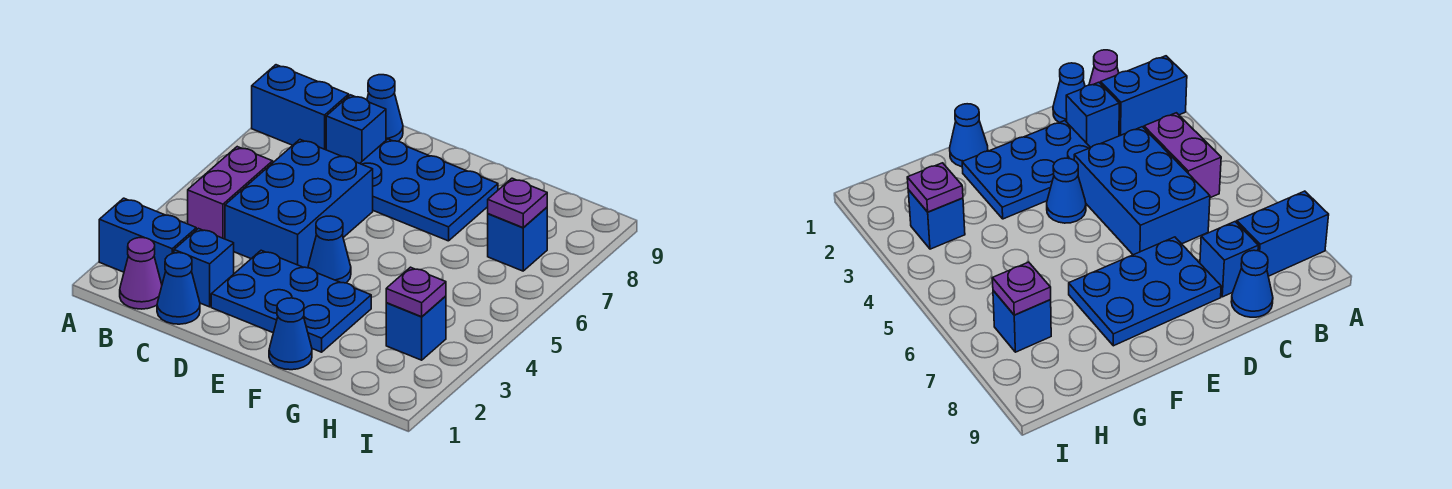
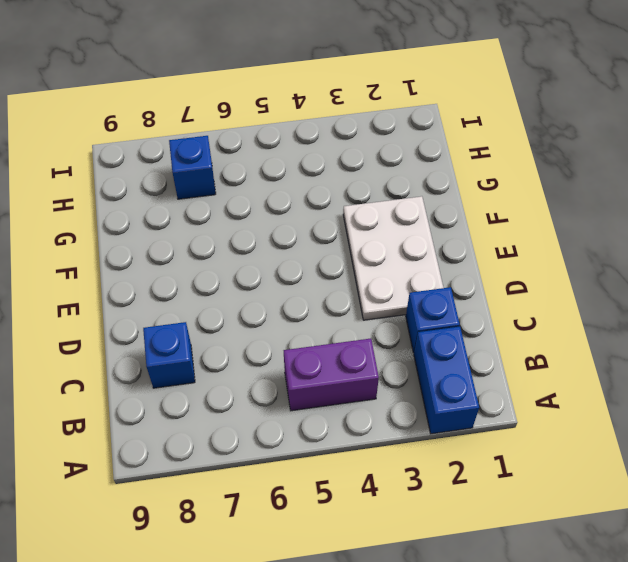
white plate D2:F3 level 1 -> blue plate D2:F3 level 1
none -> blue brick A8:B8 level 1
none -> purple cone B1 level 1
none -> blue cone C1 level 1

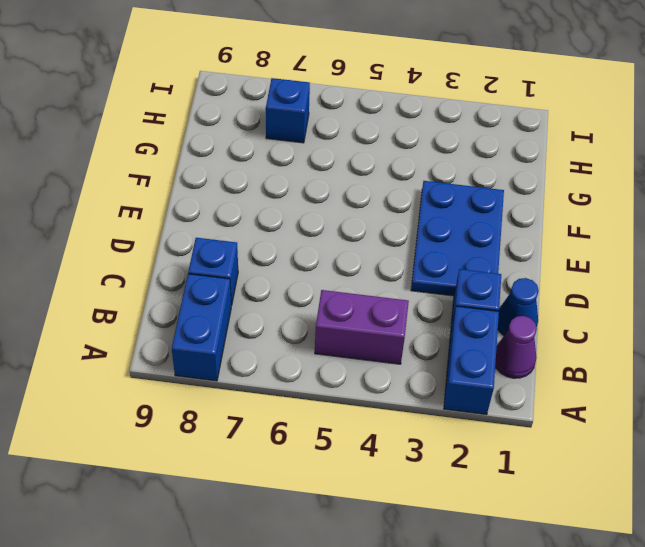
none -> blue brick C4:D6 level 1
none -> blue cone C9 level 1
none -> blue plate D7:F8 level 1

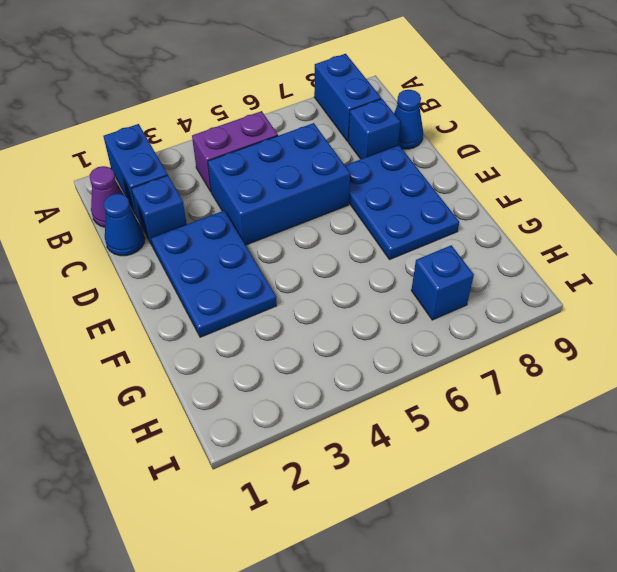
none -> blue cone E4 level 1
none -> blue cone F1 level 1
none -> blue brick H3 level 1

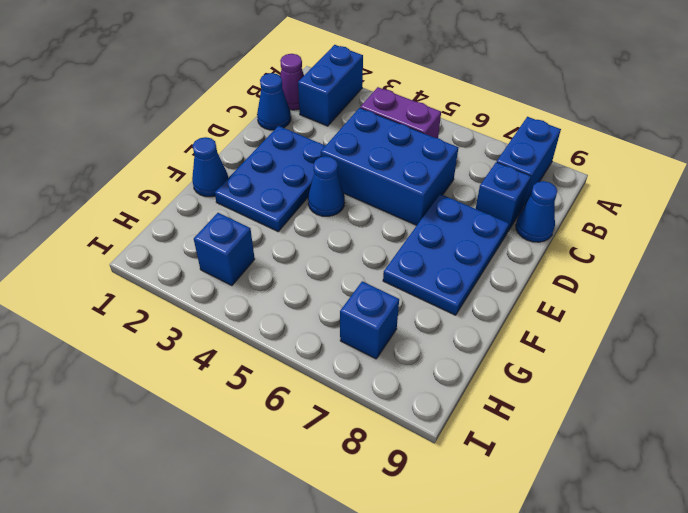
none -> blue brick C2 level 1
none -> purple plate H3 level 2
none -> purple plate H7 level 2

